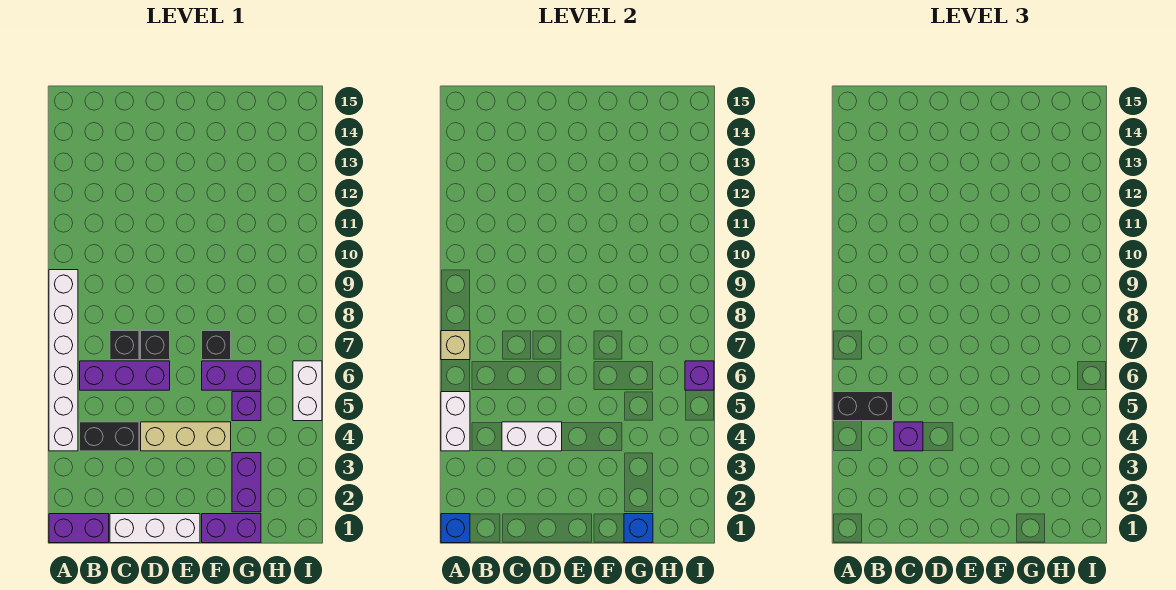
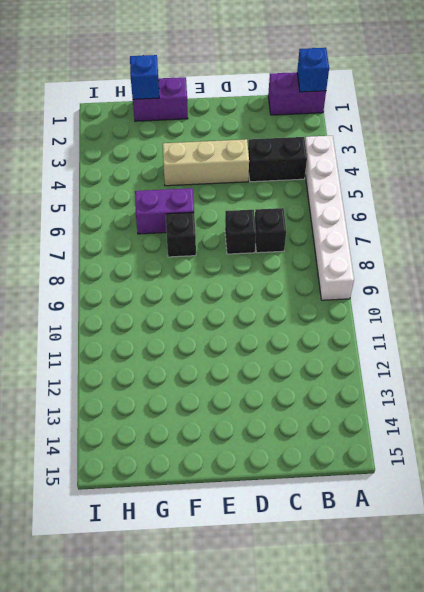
none -> purple brick B6:D6 level 1
none -> white brick C1:E1 level 1
none -> purple brick G2:G3 level 1

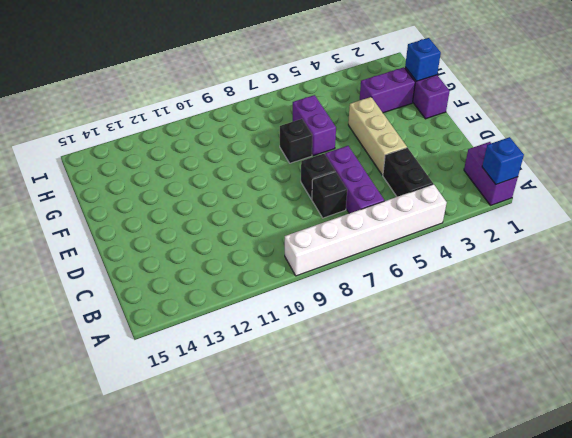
none -> white brick C1:E1 level 1
none -> purple brick G5 level 1
none -> white brick I5:I6 level 1

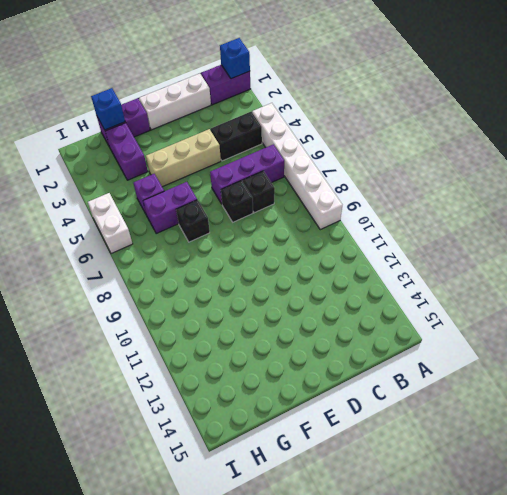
none -> white brick A4:A5 level 2
none -> tan brick A7 level 2
none -> white brick C4:D4 level 2

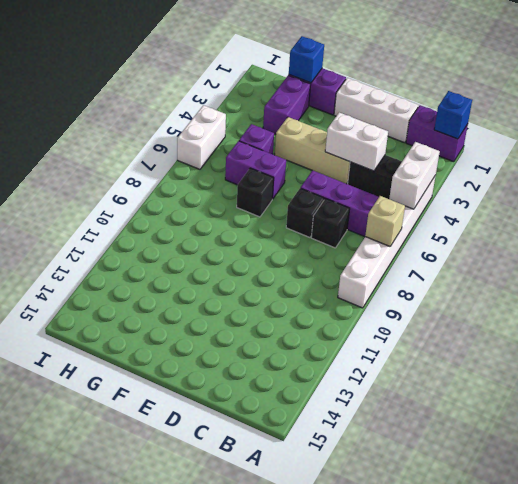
none -> purple brick I6 level 2
none -> black brick A5:B5 level 3
none -> purple brick C4 level 3

